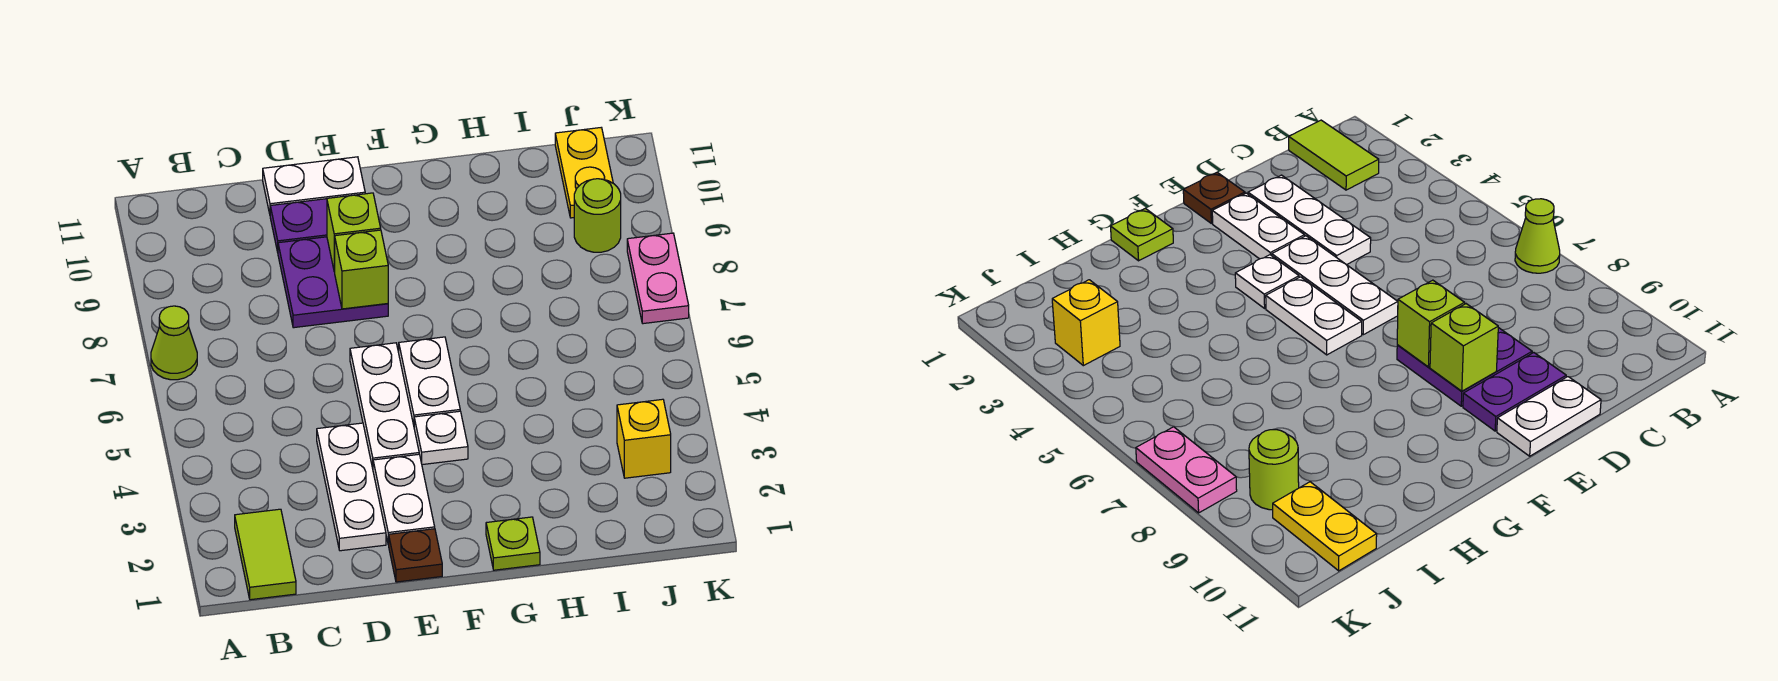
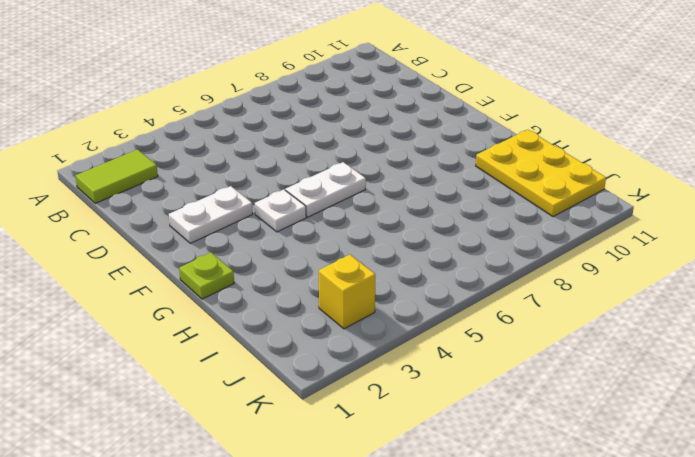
yellow plate H10:J11 level 1 -> yellow plate J10:J11 level 1
none -> lime cone A7 level 1
none -> white plate D2:D4 level 1
none -> purple plate D8:E9 level 1

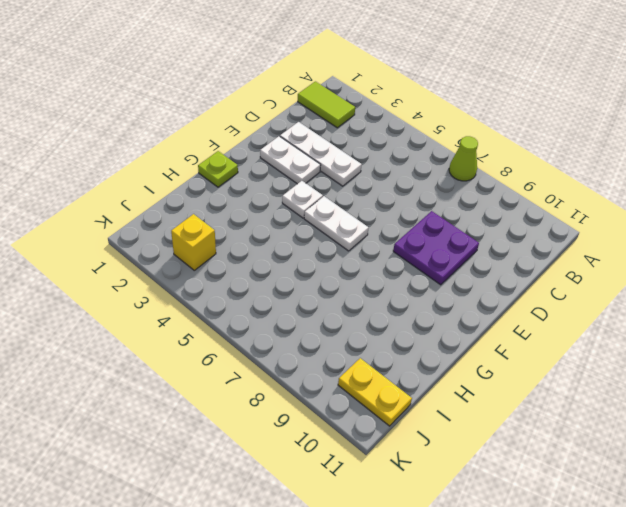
none -> purple plate D10:E10 level 1
none -> white plate D11:E11 level 1
none -> brown plate E1 level 1

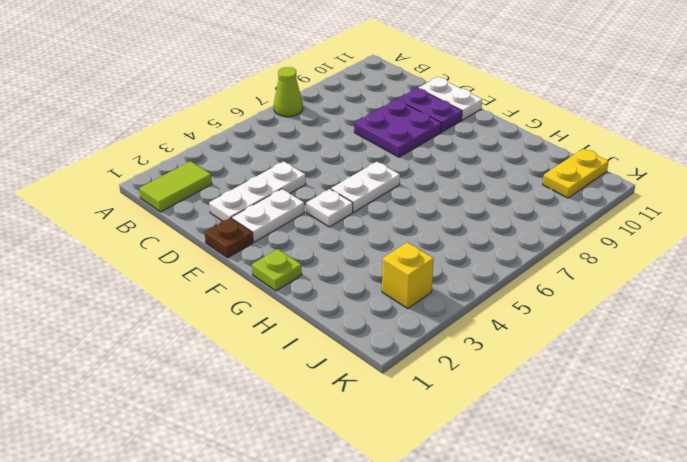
none -> white plate E4:E6 level 1
none -> lime round brick J9 level 1
none -> pink plate K7:K8 level 1

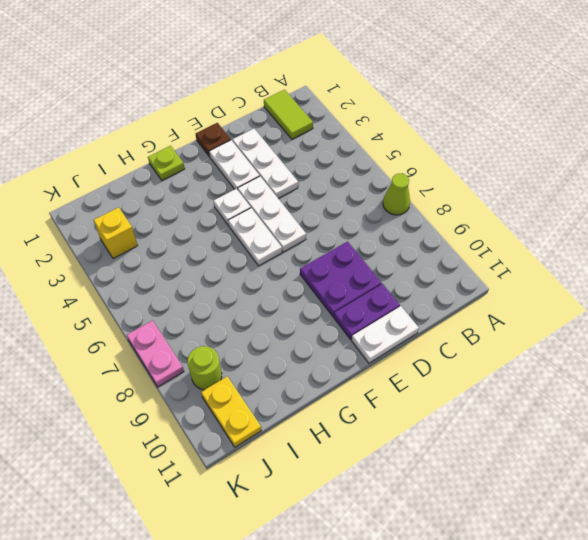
none -> lime brick E8 level 2
none -> lime brick E9 level 2

